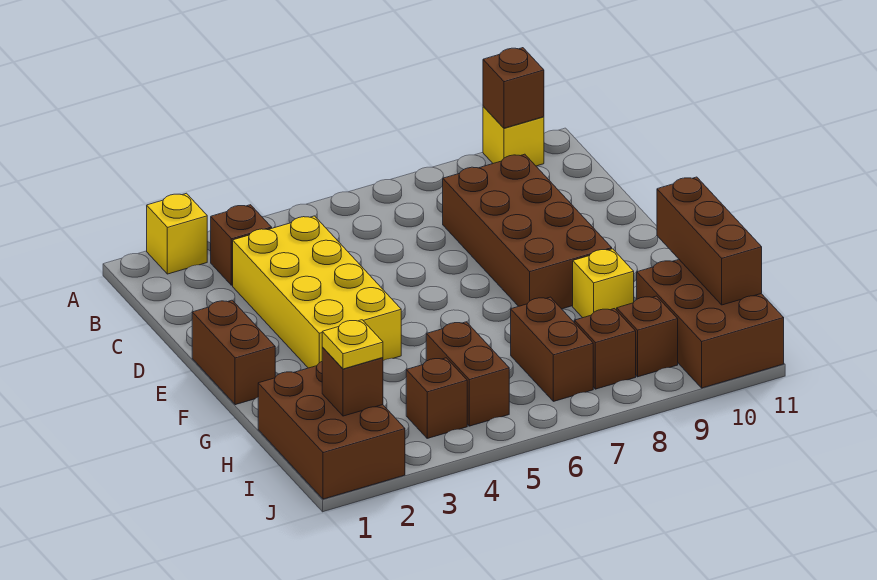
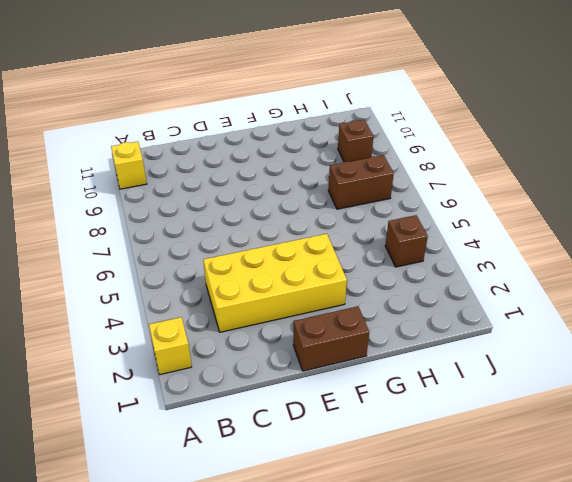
none -> brown brick B3 level 1
none -> brown brick C8:F9 level 1
none -> yellow brick G9 level 1

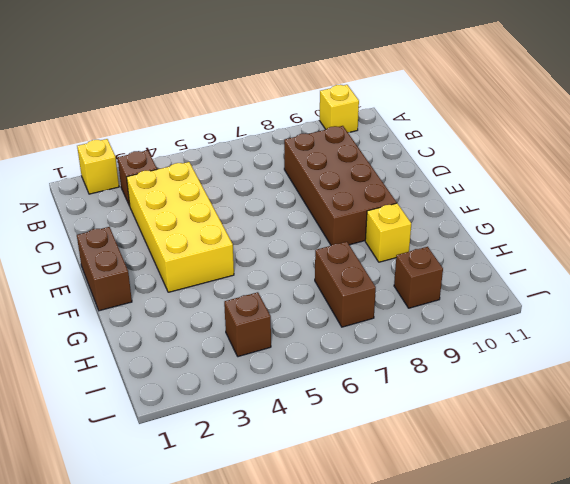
none -> brown brick H1:J2 level 1
none -> brown brick H5:I5 level 1
none -> brown brick H10:J11 level 1

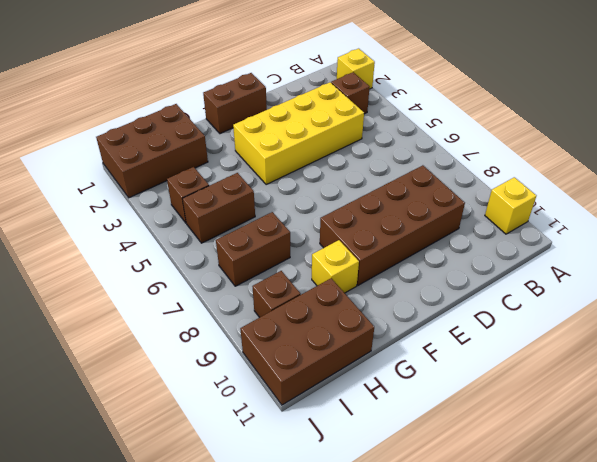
none -> brown brick I8 level 1
none -> brown brick A10 level 2
none -> brown brick G11:I11 level 2

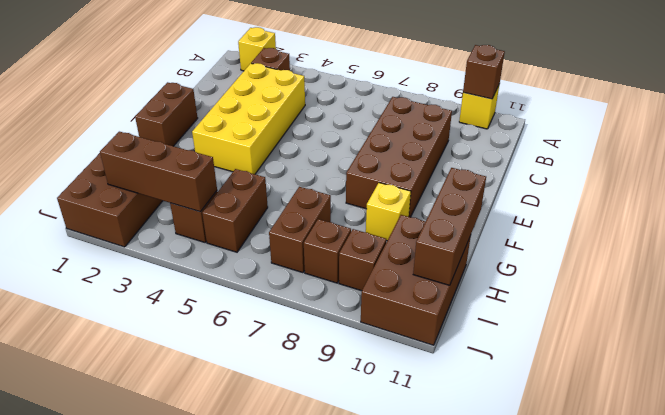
brown brick I2:I4 level 2 -> brown brick I2 level 2
none -> yellow plate I2 level 3

